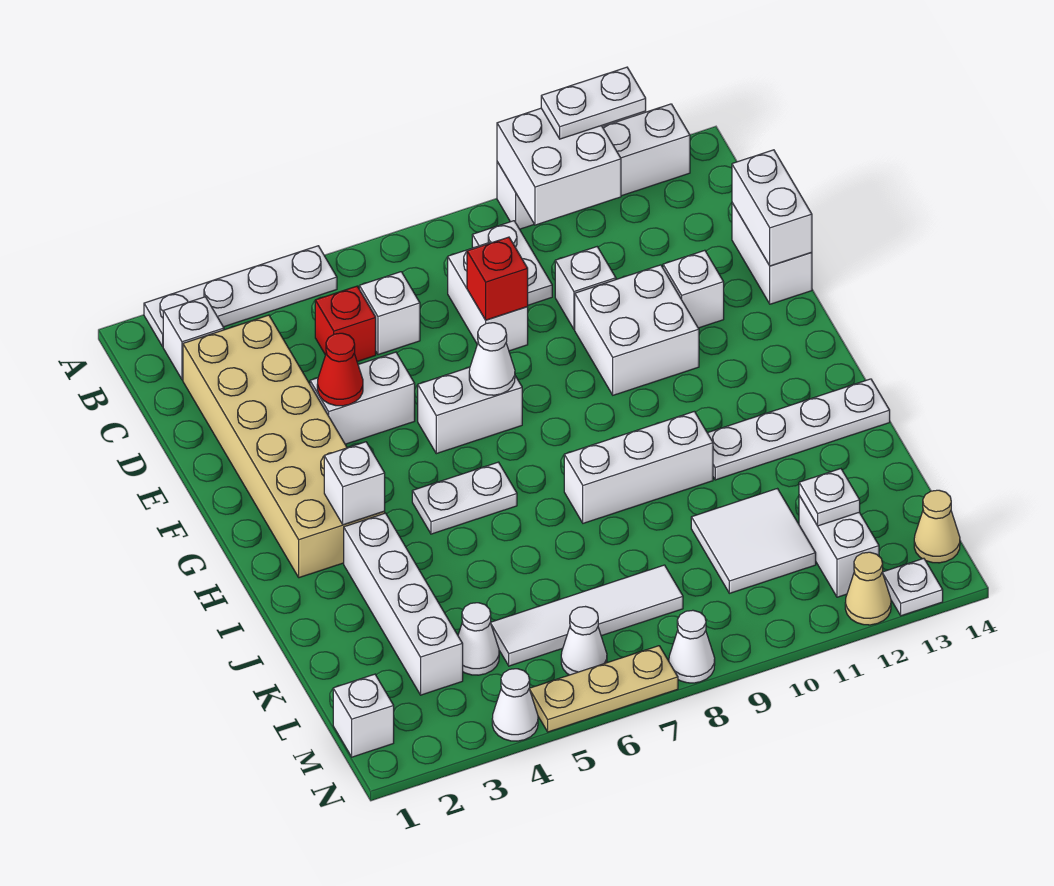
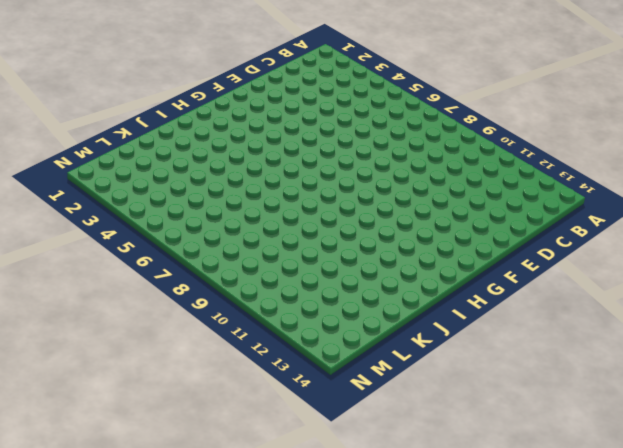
none -> white plate A2:A5 level 1
none -> white brick A10:A13 level 1
none -> white brick B2 level 1
none -> white plate B9:C9 level 1

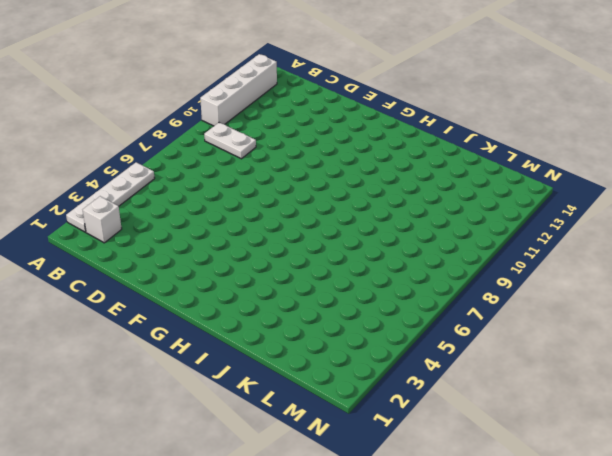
none -> tan brick C2:H3 level 1
none -> red brick C5 level 1
none -> white brick C6 level 1
none -> white brick C8:D8 level 1

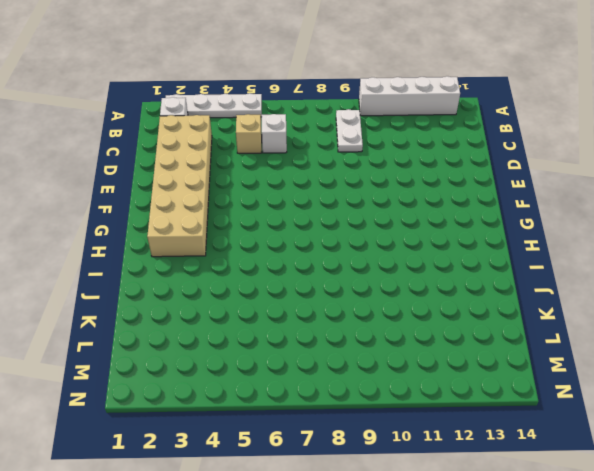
tan brick C5 level 1 -> red brick C5 level 1
none -> white brick C8:D8 level 1
none -> white brick D10 level 1
none -> white brick D14:E14 level 1
none -> white brick E4:E5 level 1

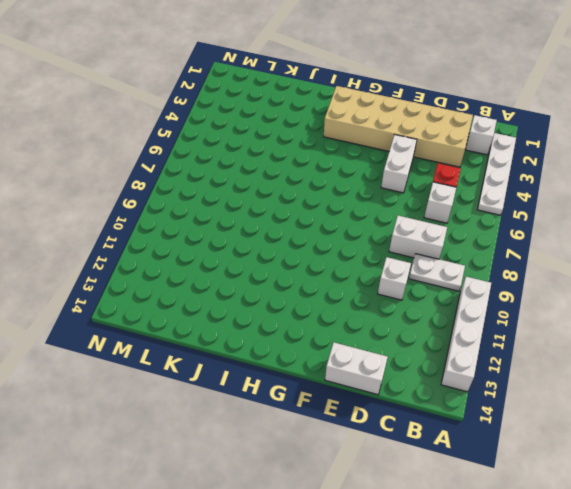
none -> white brick E10:F11 level 1
none -> white brick E12 level 1
none -> white brick F6:F7 level 1
none -> white plate H5:H6 level 1

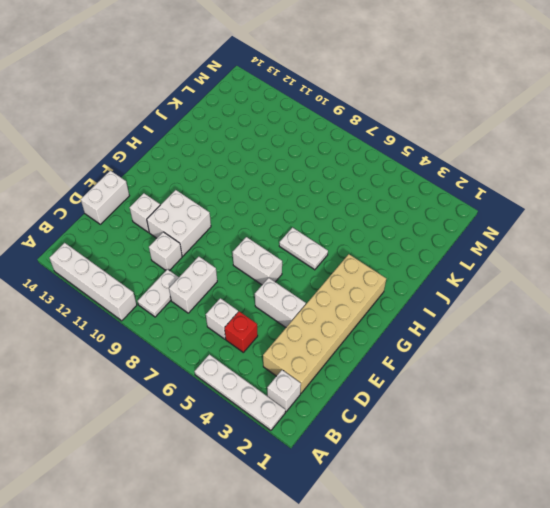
none -> white brick I3:L3 level 1
none -> white brick I8:I10 level 1
none -> white plate I11:I14 level 1
none -> white tile K10:L11 level 1

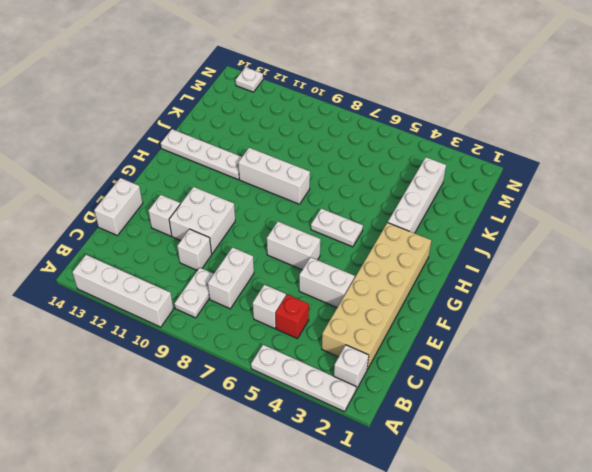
none -> white tile K10:L11 level 1
none -> white cone L4 level 1
none -> white tile L5:L8 level 1
none -> white brick L12:M12 level 1

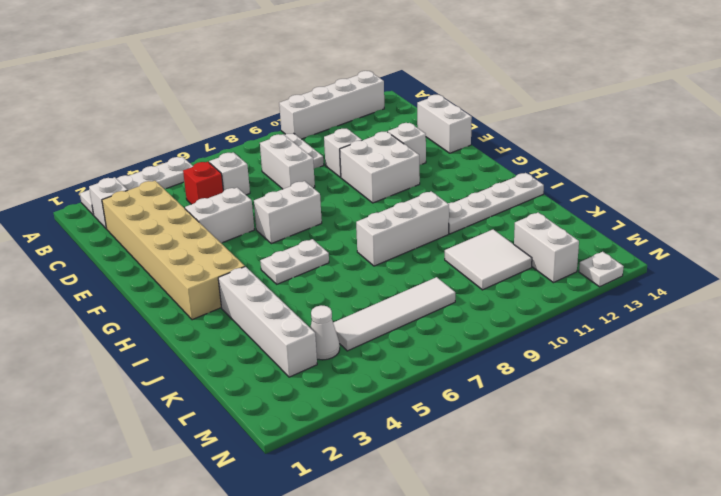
none -> white brick M1 level 1
none -> white cone M6 level 1
none -> tan cone M14 level 1
none -> white cone N4 level 1

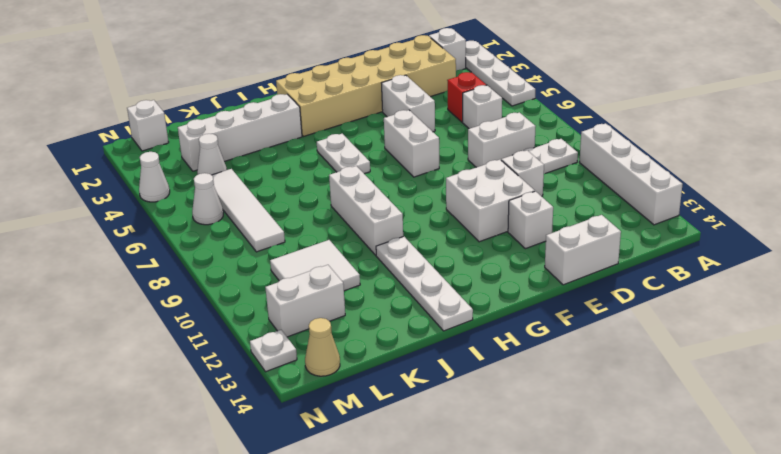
none -> tan plate N5:N7 level 1
none -> white cone N8 level 1
none -> tan cone N12 level 1
none -> white brick A10:B11 level 2

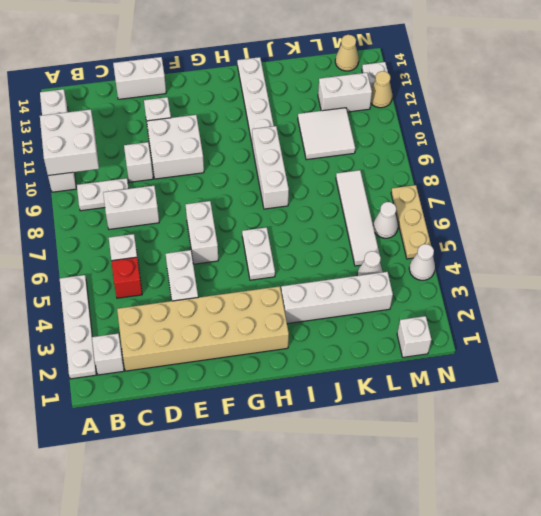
none -> white cone N8 level 1
none -> red brick D8 level 2
none -> white brick D14:E14 level 2
none -> red cone E4 level 2

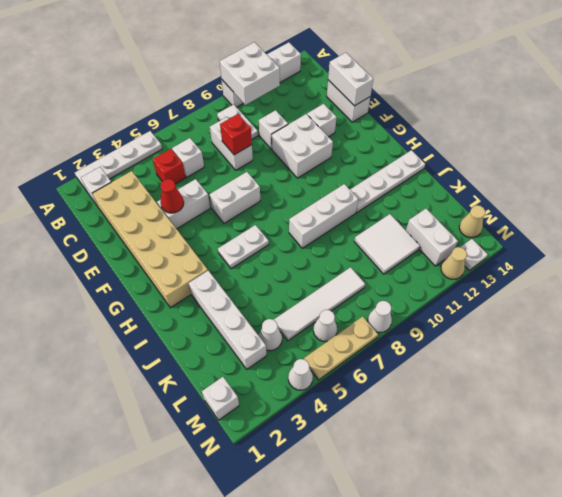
none -> white cone F7 level 2
none -> white brick H3 level 2
none -> white plate L12 level 2
none -> white plate A11:A12 level 3

